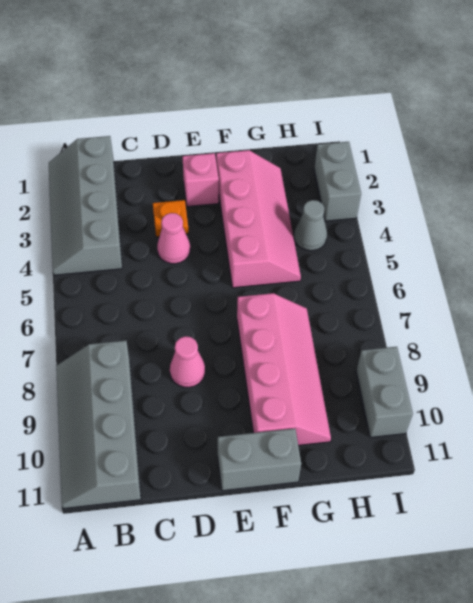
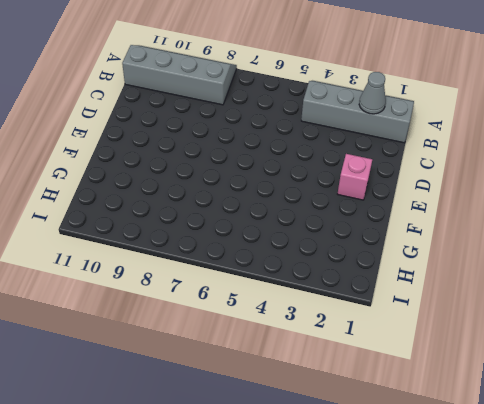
grey cone B2 level 2 -> grey cone H4 level 1
none -> orange plate D3 level 1
none -> pink cone D4 level 1
none -> pink cone D8 level 1

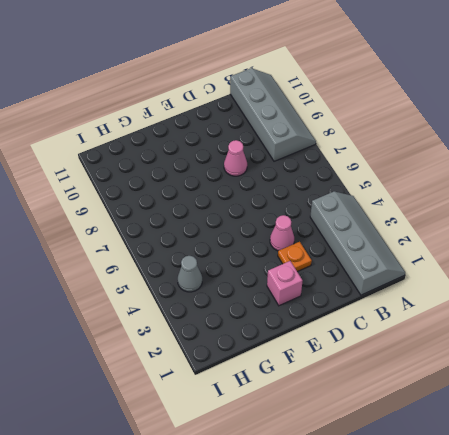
none -> grey brick E11:F11 level 1
none -> pink slope F2:G5 level 1 top F
none -> pink slope F7:G10 level 1 top F

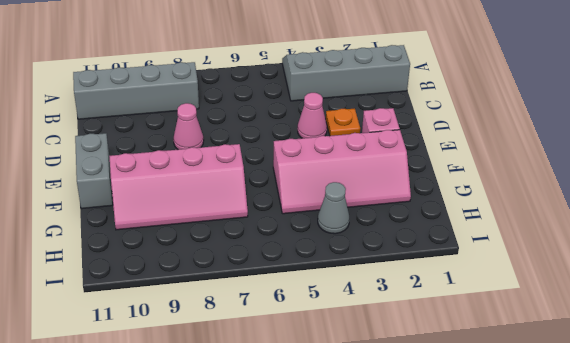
none -> grey brick I2:I3 level 1
none -> grey brick I9:I10 level 1

